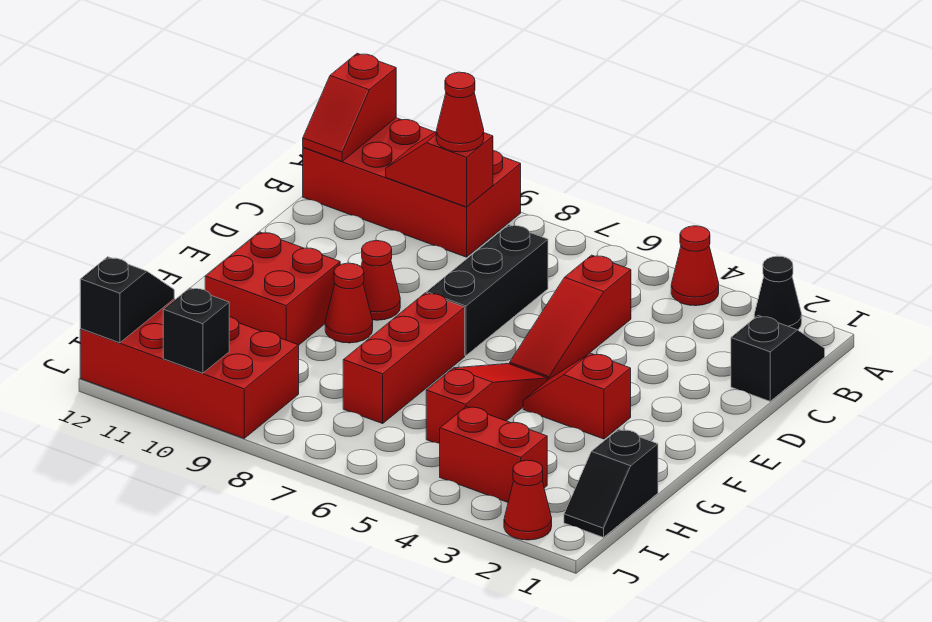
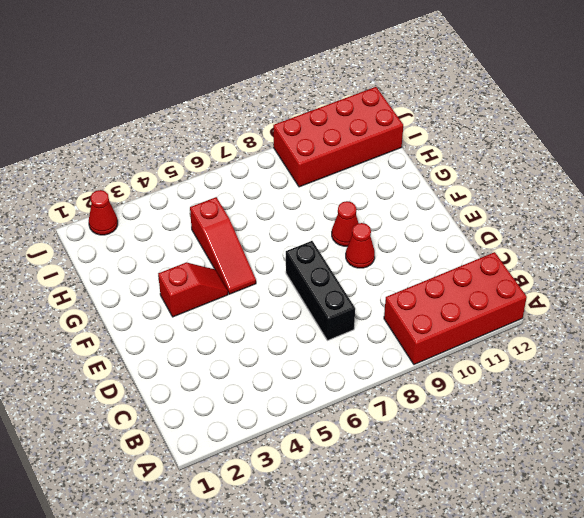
none -> black cone A2 level 1
none -> red cone A4 level 1
none -> black slope B1:C1 level 1 top C

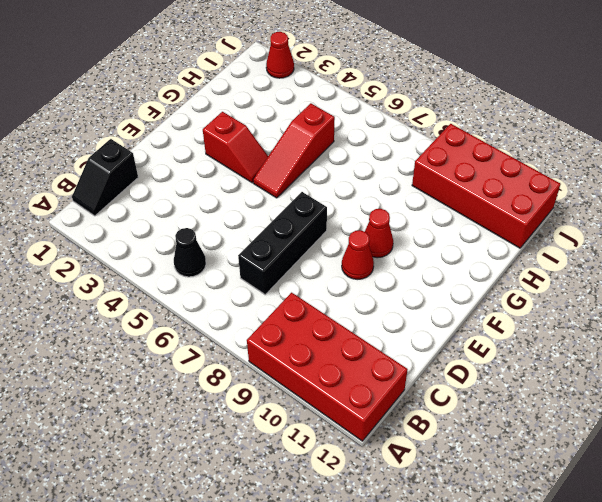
black cone B5 level 1 -> black cone A2 level 1
none -> red cone A4 level 1
none -> red slope C5:E5 level 1 top C
none -> red brick F7:H7 level 1

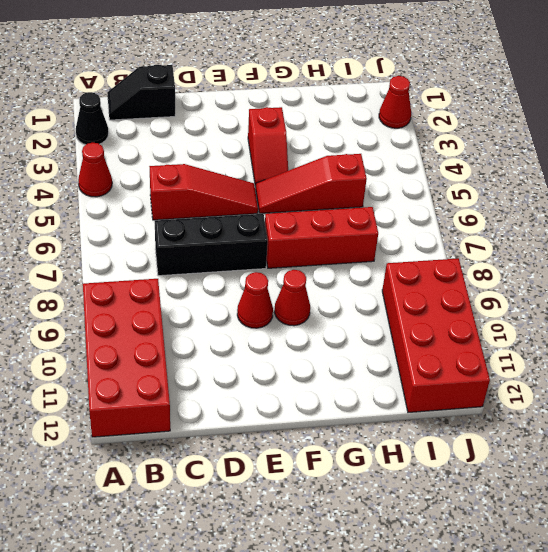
none -> red brick F10:G11 level 1
none -> black slope H1:I1 level 1 top H
none -> red brick I3:I4 level 1

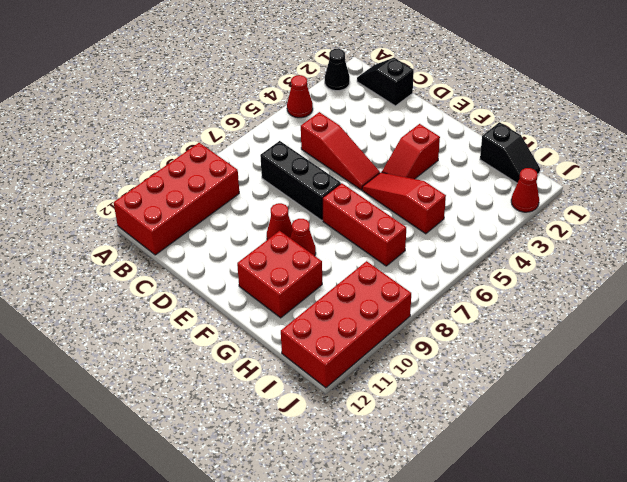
none -> red brick I3:I4 level 1
none -> red slope A12:B12 level 2 top A
none -> red slope B9:B10 level 2 top 9

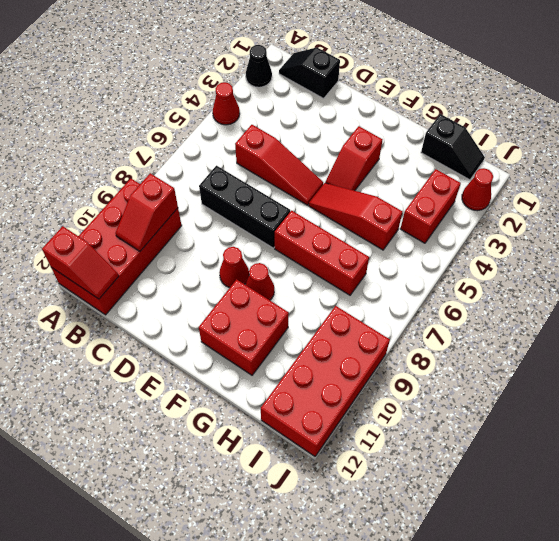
none -> black slope I12:J12 level 2 top J
none -> black brick J10 level 2
none -> red cone B9 level 3

